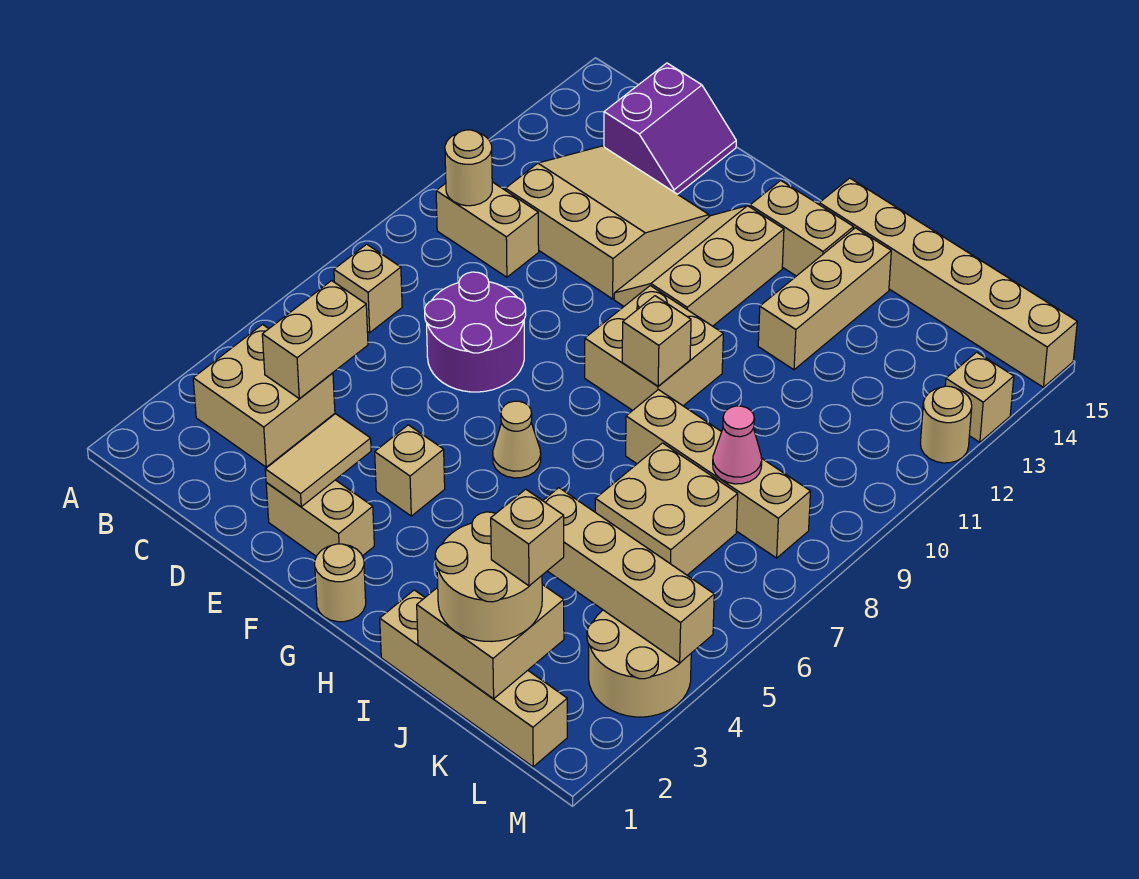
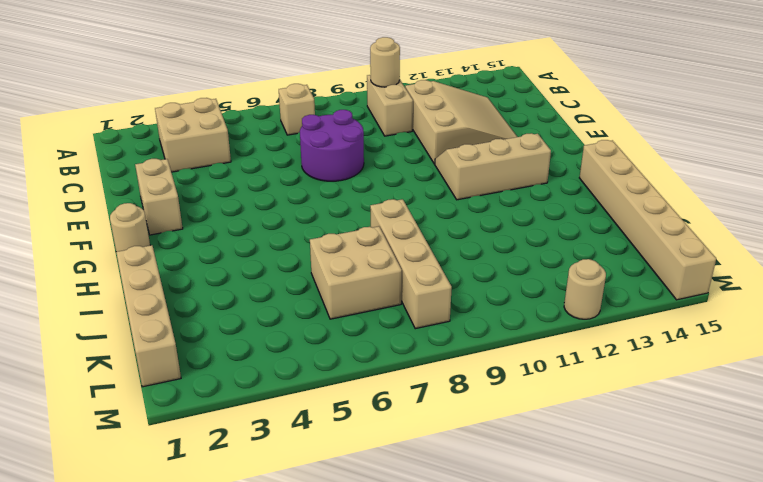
none -> purple slope C14:D15 level 1 top C
none -> tan brick F4 level 1
none -> tan cone G6 level 1
none -> tan brick G9:H10 level 1

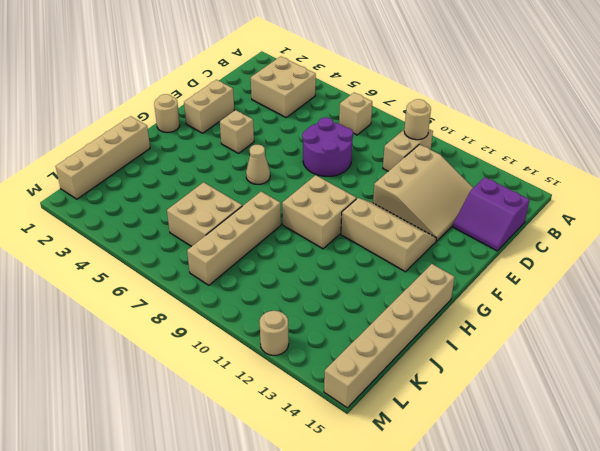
none -> tan brick G14:H14 level 1
none -> tan brick I12:I14 level 1
none -> tan round brick L3:M4 level 1
none -> tan brick M13 level 1

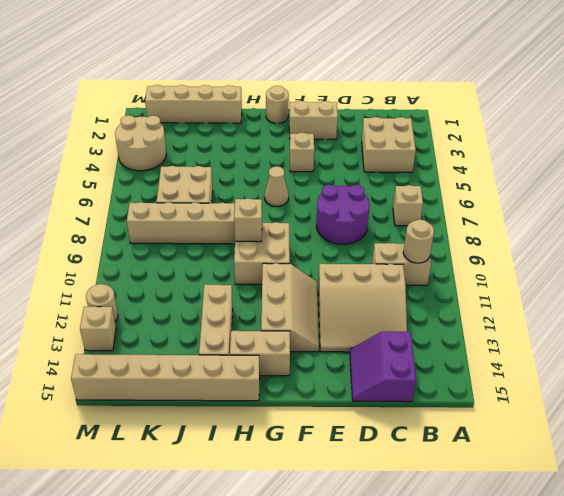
none -> tan brick C4:C5 level 2
none -> tan tile E2:E3 level 2
none -> tan brick J1:K2 level 2
none -> tan brick J4:M4 level 2

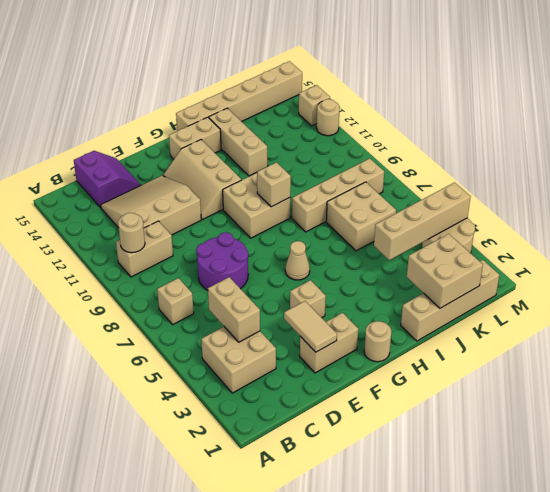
none -> pink cone K8 level 2
none -> tan round brick J1:K2 level 3
none -> tan brick K2 level 4

